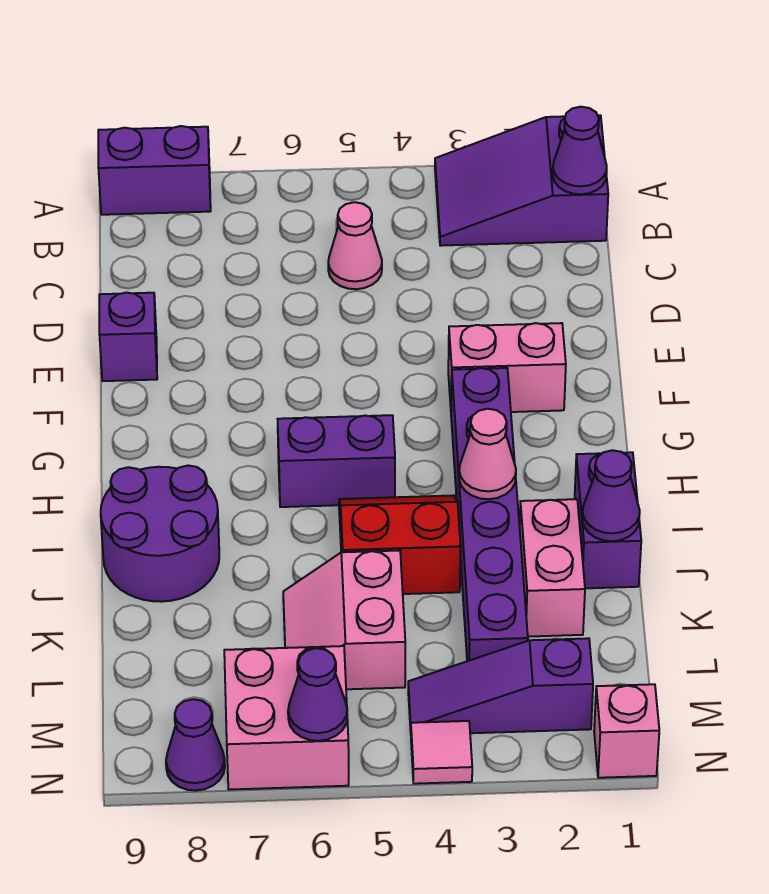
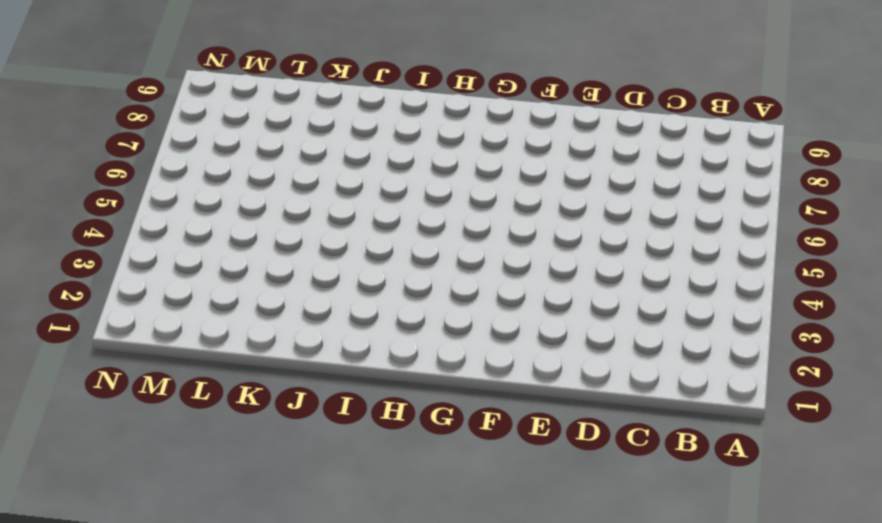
none -> purple slope A1:B3 level 1 top 1
none -> purple brick A8:A9 level 1
none -> pink cone C5 level 1

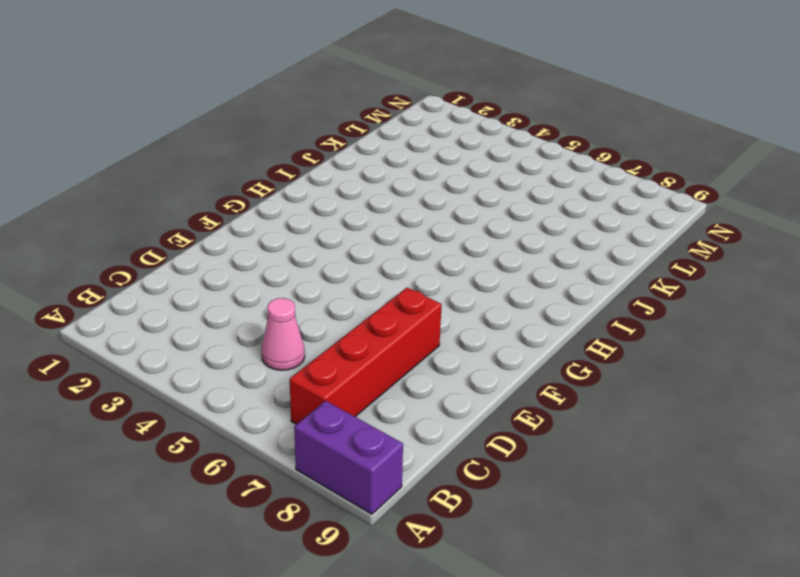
red brick B7:E7 level 1 -> none
none -> purple slope A1:B3 level 1 top 1
none -> purple brick E9 level 1
none -> pink brick F2:F3 level 1

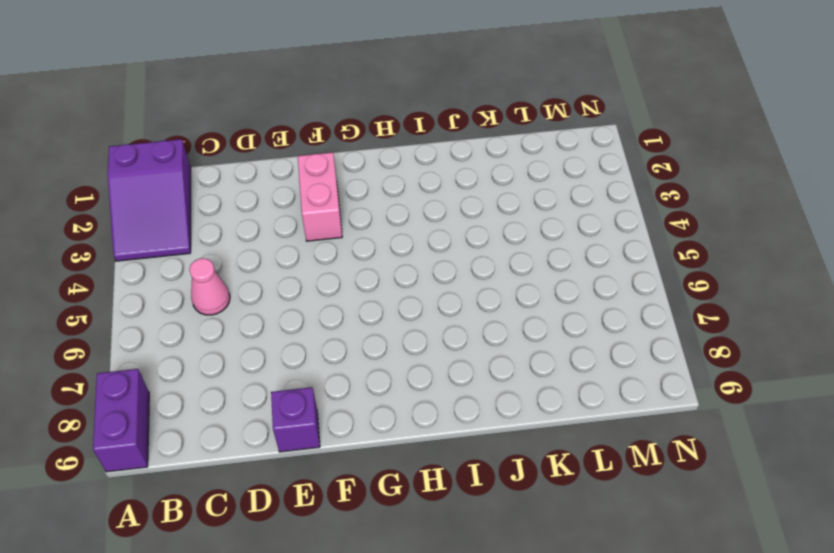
none -> purple brick G3:L3 level 1
none -> purple brick H5:H6 level 1
none -> purple brick I1:J1 level 1

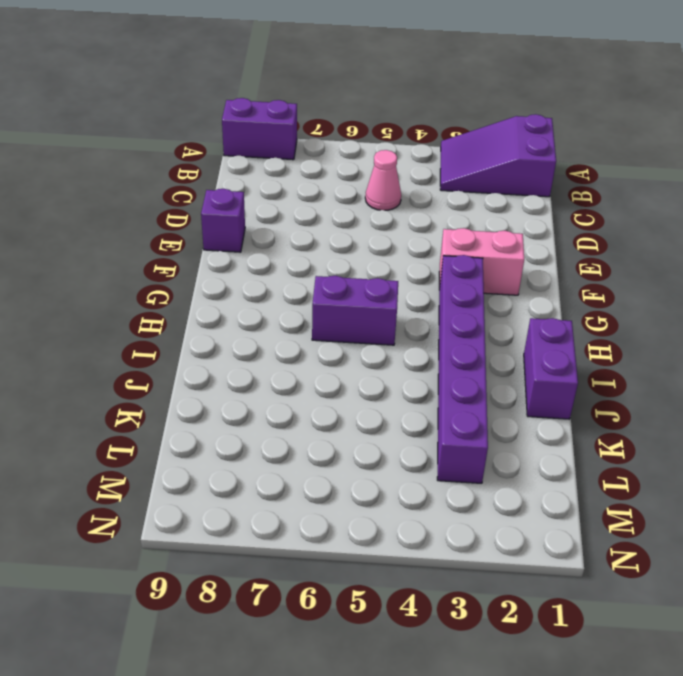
none -> red slope I4:J5 level 1 top J
none -> purple round brick I8:J9 level 1
none -> pink brick J2:K2 level 1

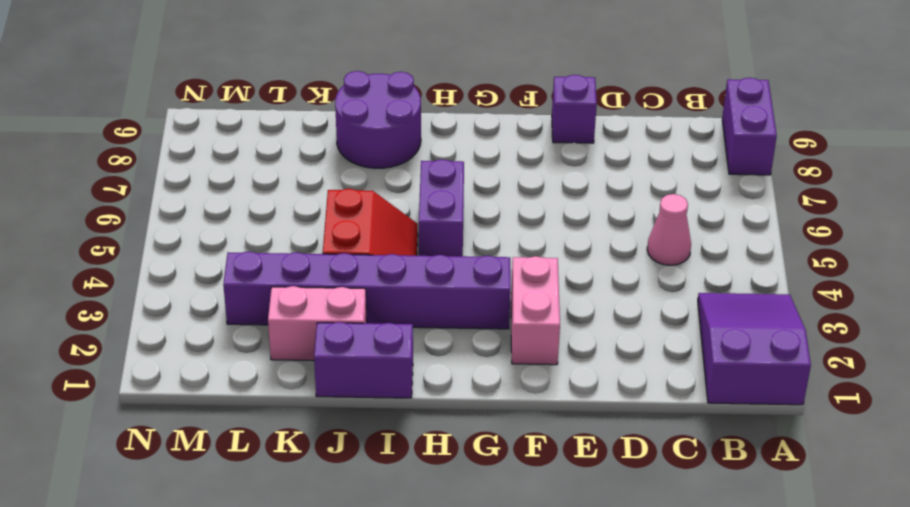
none -> pink slope K5:L6 level 1 top 5
none -> purple slope M2:M4 level 1 top 2
none -> pink brick M6:N7 level 1

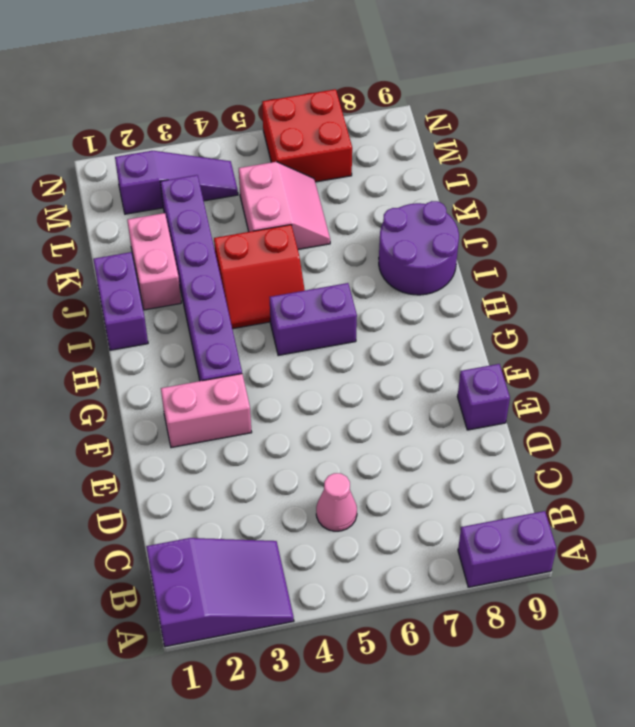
red brick M6:N7 level 1 -> pink brick M6:N7 level 1
none -> pink brick N1 level 1
none -> pink tile N4 level 1
none -> purple cone N8 level 1

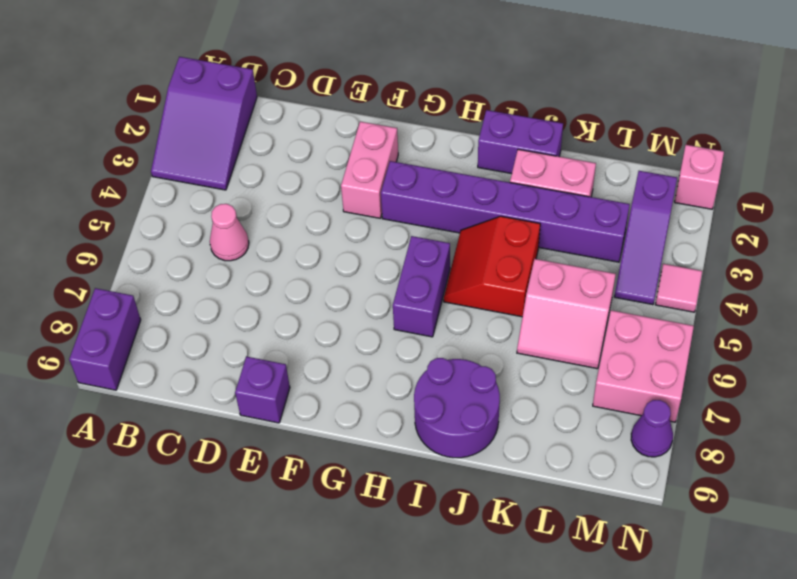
none -> purple cone B1 level 2
none -> pink cone I3 level 2
none -> purple cone J1 level 2

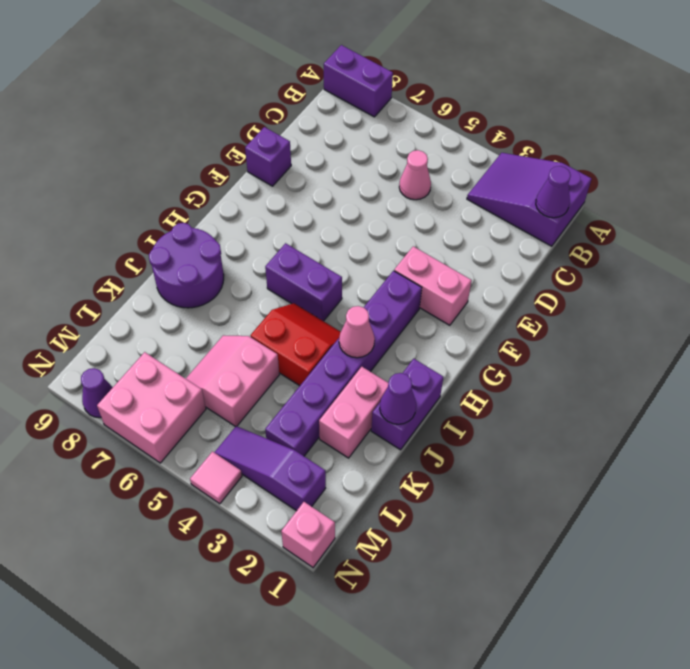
none -> purple cone N6 level 2

